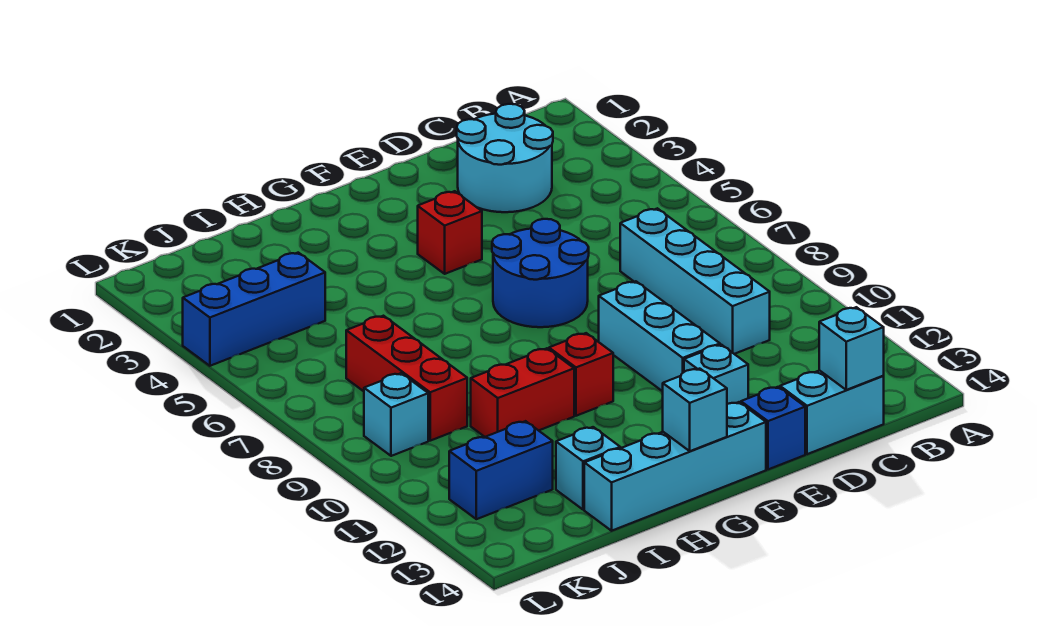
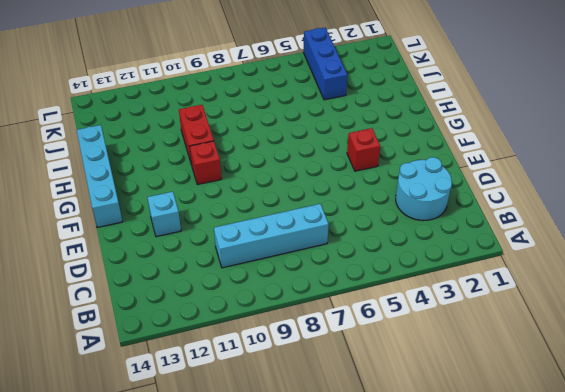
none -> cyan brick C14:D14 level 1
none -> blue round brick E6:F7 level 1
none -> cyan brick E9:E11 level 1

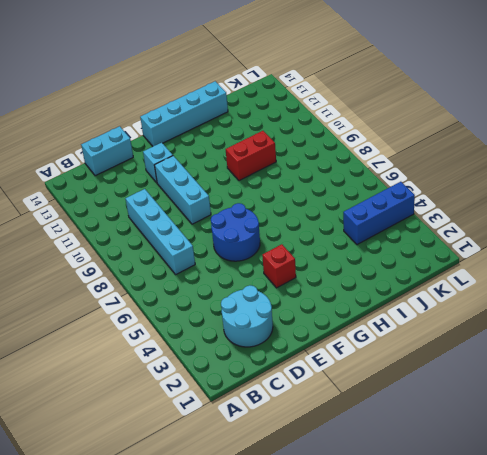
none -> blue brick E14 level 1
none -> red brick G10 level 1
none -> cyan brick I13 level 1

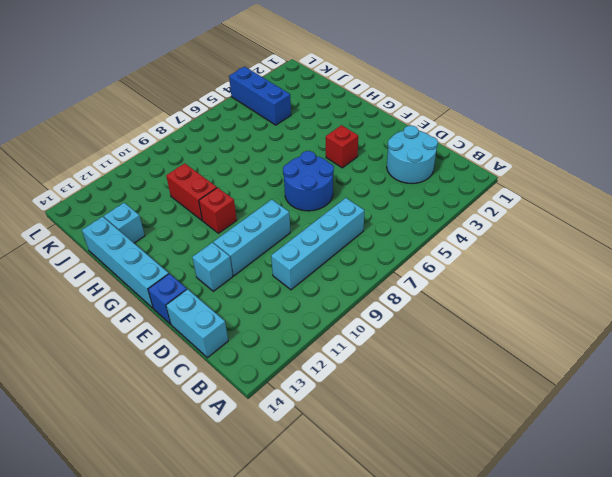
none -> red brick J7:J9 level 1
none -> blue brick J12:K12 level 1
none -> cyan brick K9 level 1

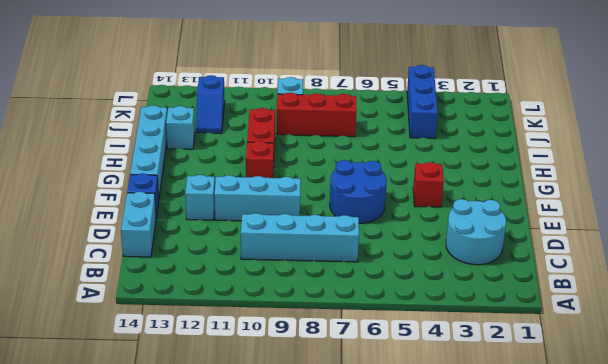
blue slope J12:K12 level 1 top K -> blue brick J12:K12 level 1
none -> cyan brick C14 level 2
none -> cyan brick G14 level 2

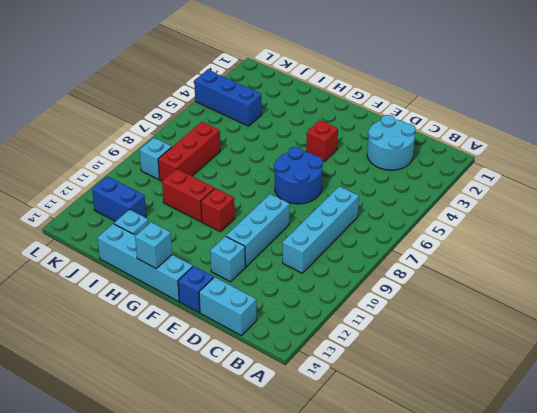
none -> cyan brick C14 level 2

